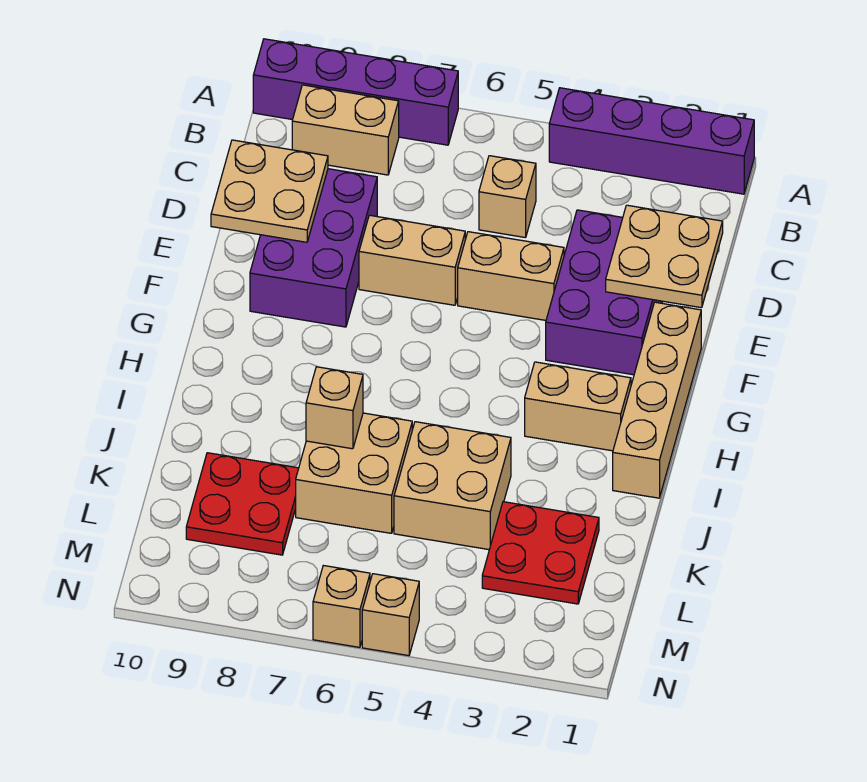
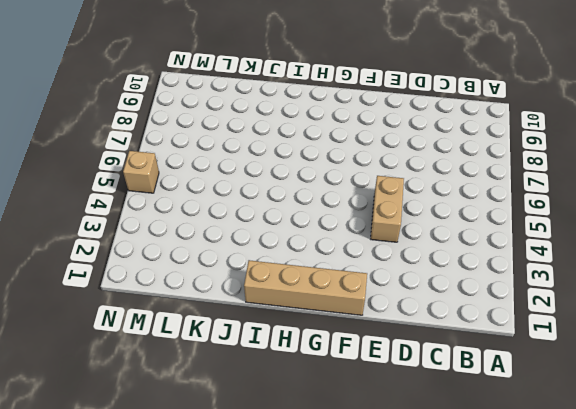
none -> purple brick A1:A4 level 1
none -> purple brick A7:A10 level 1
none -> tan brick B8:B9 level 1

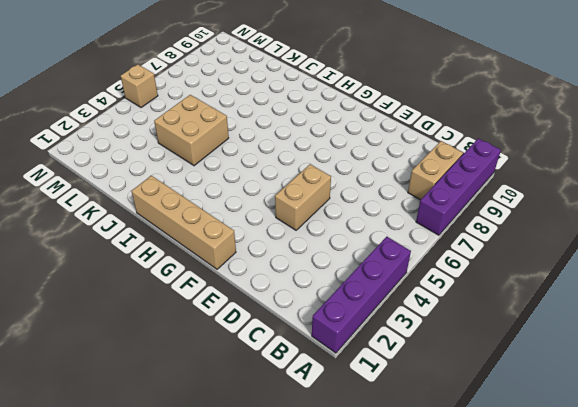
none -> tan brick C5 level 1
none -> purple brick D2:F3 level 1
none -> purple brick D8:F9 level 1

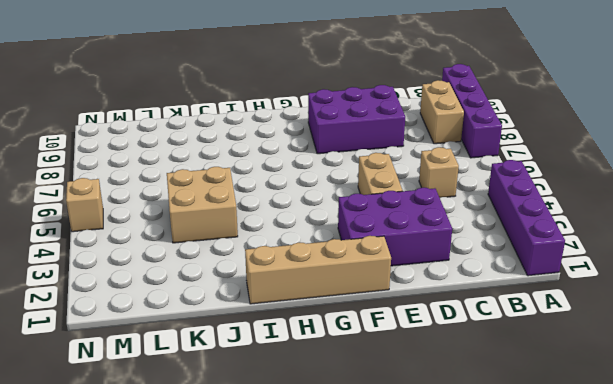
none -> tan brick E6:E7 level 1
none -> tan brick H2:H3 level 1
none -> tan brick J6:K7 level 1

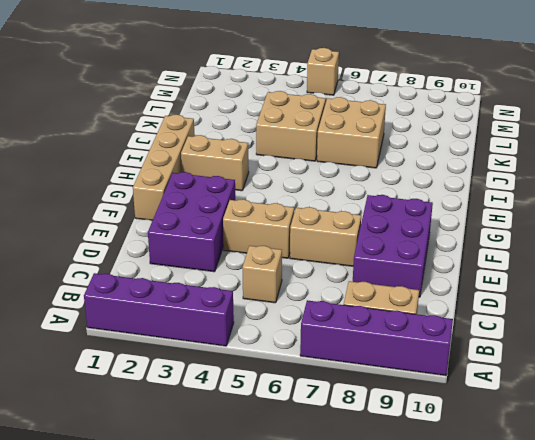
none -> red plate K2:L3 level 1
none -> red plate K8:L9 level 1
none -> tan brick N6 level 1

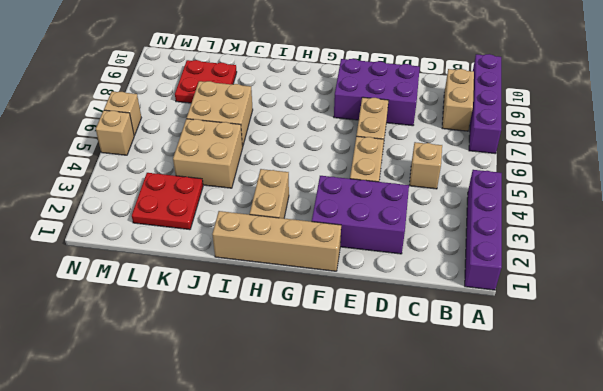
none -> tan plate D1:E2 level 2
none -> tan plate D9:E10 level 2
none -> tan brick J7 level 2

